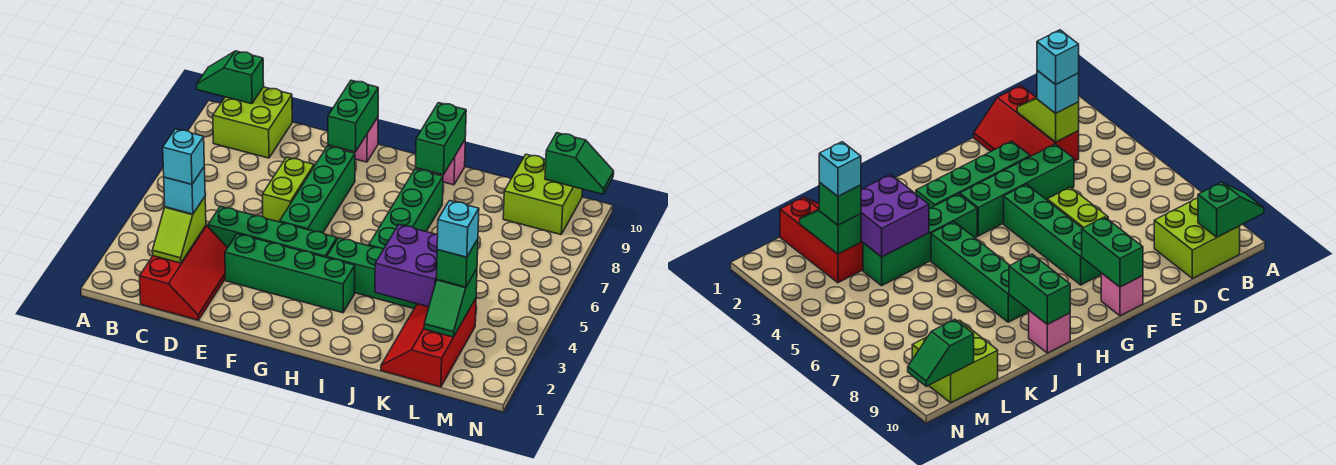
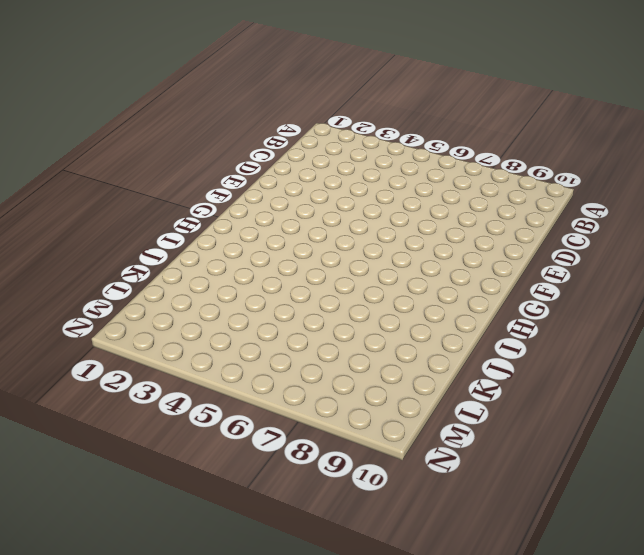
none -> lime brick B9:C10 level 1
none -> red slope C1:D3 level 1 top C
none -> green brick D4:G4 level 1

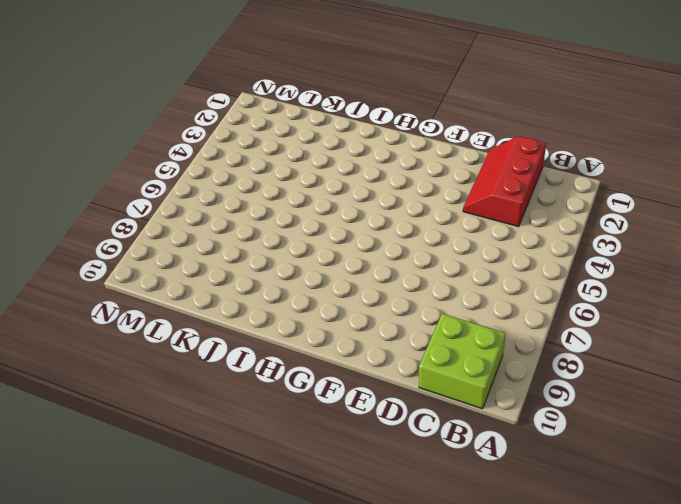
none -> green brick D4:G4 level 1
none -> green brick E3:H3 level 1
none -> lime brick E6:E7 level 1

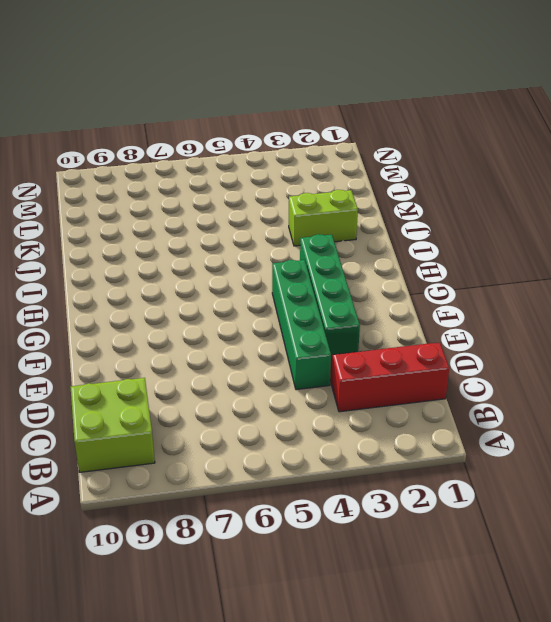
lime brick J2:J3 level 1 -> lime brick E6:E7 level 1
none -> green brick F5:F8 level 1
none -> pink brick F10 level 1
none -> green brick H4:K4 level 1

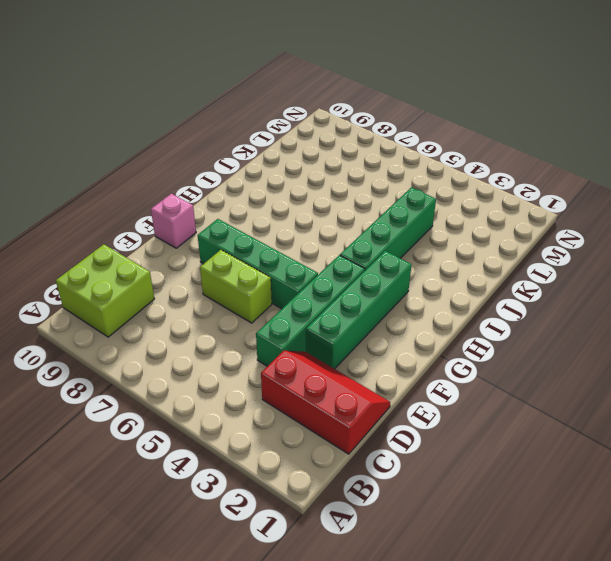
none -> green brick I5:I8 level 1
none -> pink brick I10 level 1
none -> red slope K1:L3 level 1 top L

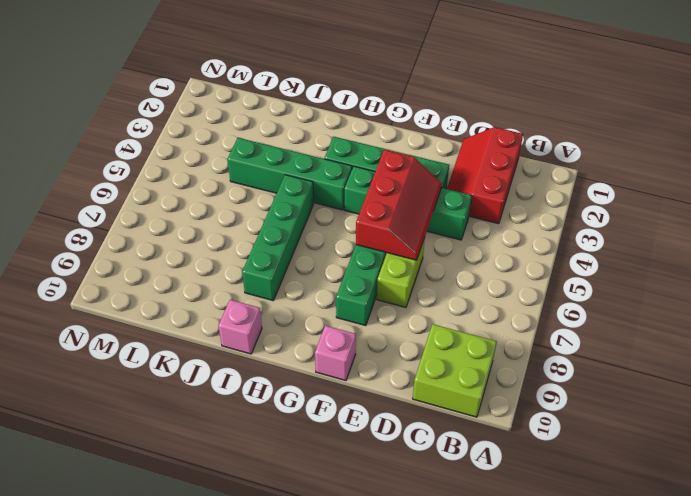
red slope E4:F6 level 2 top F -> red slope K1:L3 level 1 top L
none -> lime brick L9:M10 level 1
none -> green slope A10:B10 level 2 top B
none -> lime slope C2:C3 level 2 top 3

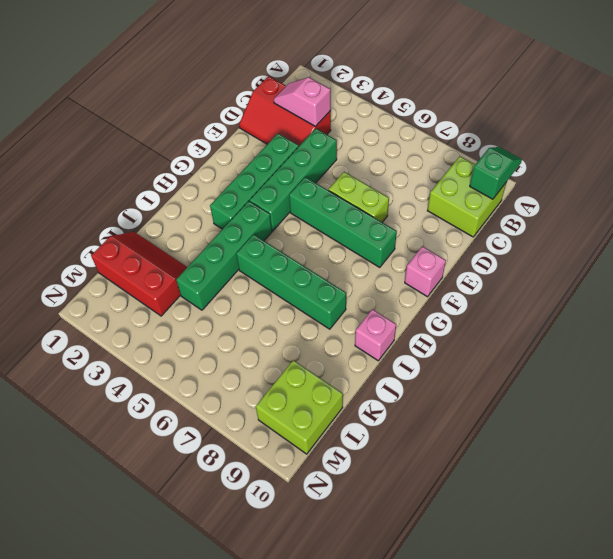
pink slope C2:C3 level 2 top 3 -> lime slope C2:C3 level 2 top 3
none -> green brick F9:F10 level 2
none -> green brick I9:I10 level 2
none -> purple brick J3:K4 level 2

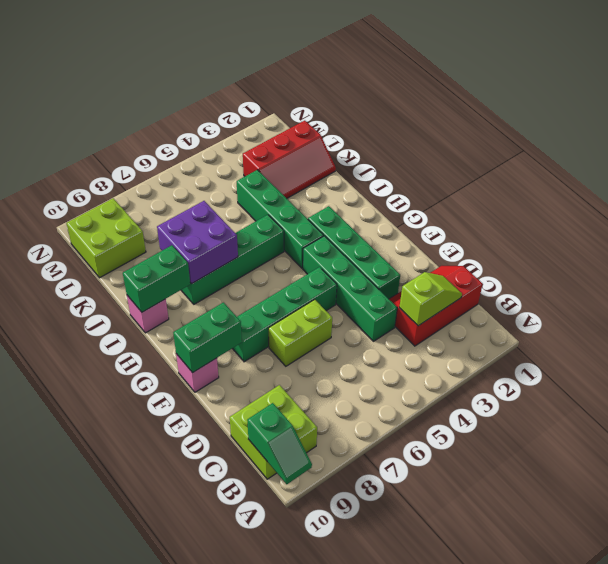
purple brick I7:J8 level 2 -> purple brick J3:K4 level 2
none -> green slope L2:L3 level 2 top 3
none -> green slope M10:N10 level 2 top M
none -> cyan brick C3 level 3

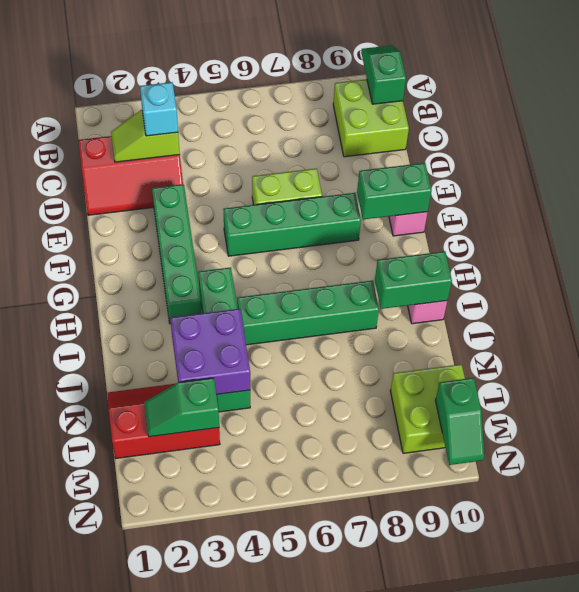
none -> green brick D4:G4 level 1
none -> green brick L3 level 3
none -> cyan brick C3 level 4

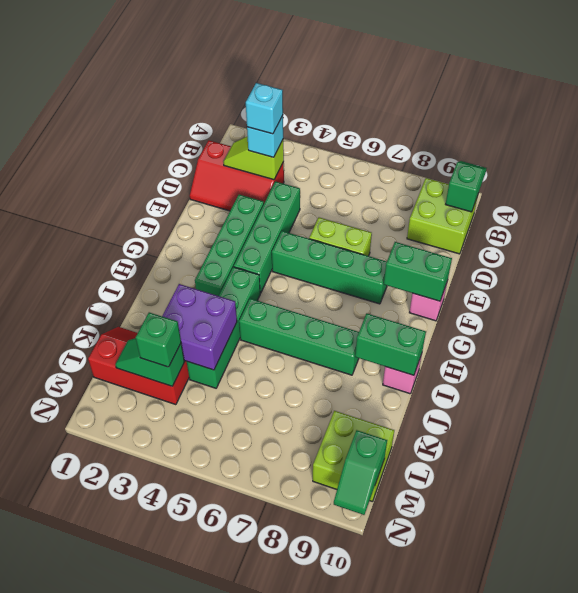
none -> cyan brick L3 level 4

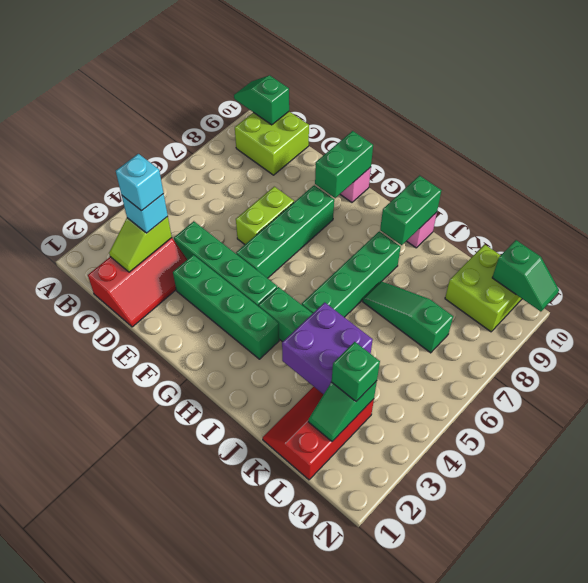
green slope J7:L7 level 1 top L -> none
none -> cyan brick L3 level 4

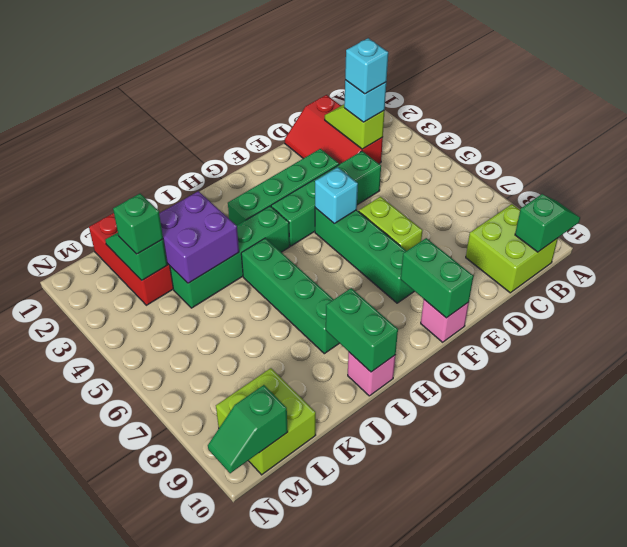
cyan brick F5 level 2 -> cyan brick L3 level 4

